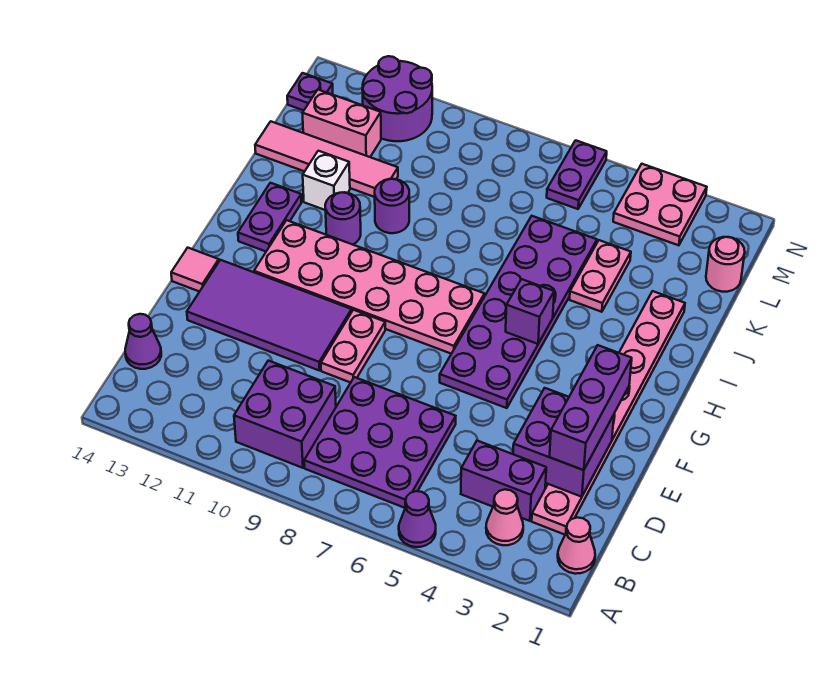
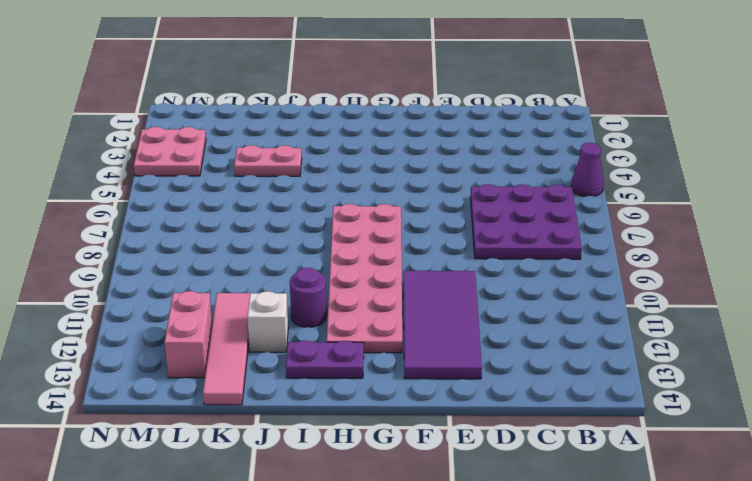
none -> pink cone B1 level 1
none -> pink cone B3 level 1
none -> purple brick B9:C10 level 1

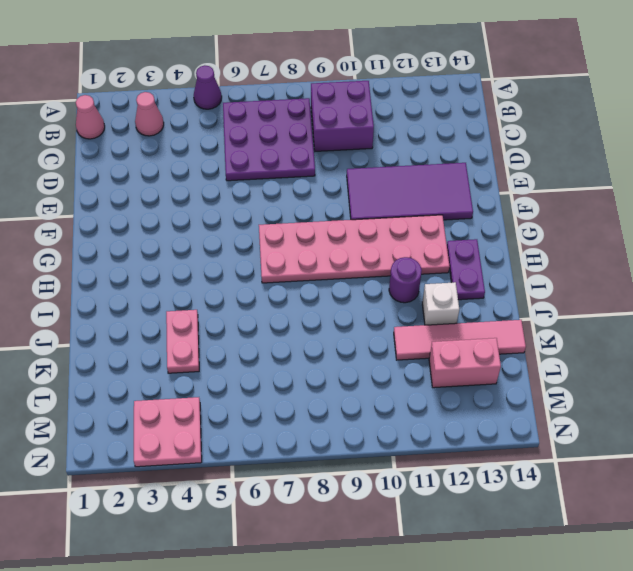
none -> pink plate C2:J2 level 1
none -> purple brick C3:C4 level 1
none -> purple cone C14 level 1

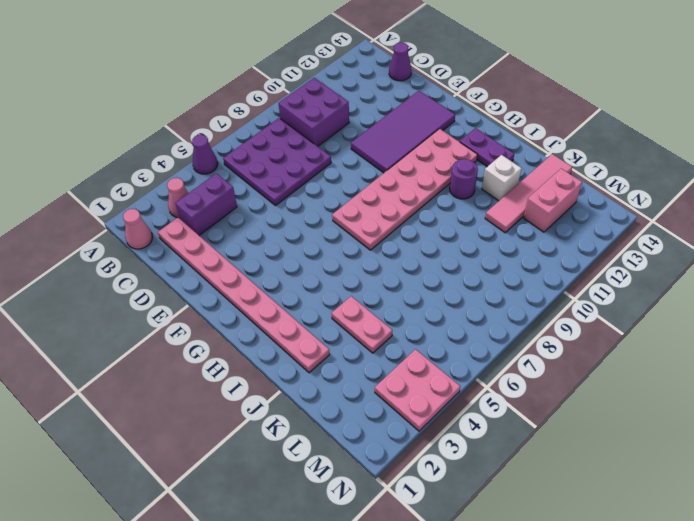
none -> pink plate E9:F9 level 1
none -> purple plate F5:K6 level 1
none -> pink tile F14 level 1

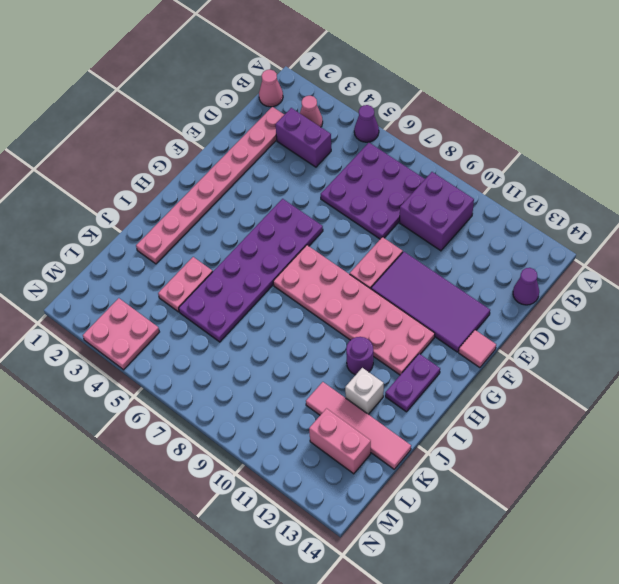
none -> purple round brick J10 level 1
none -> pink round brick L1 level 1
none -> purple plate M6:N6 level 1

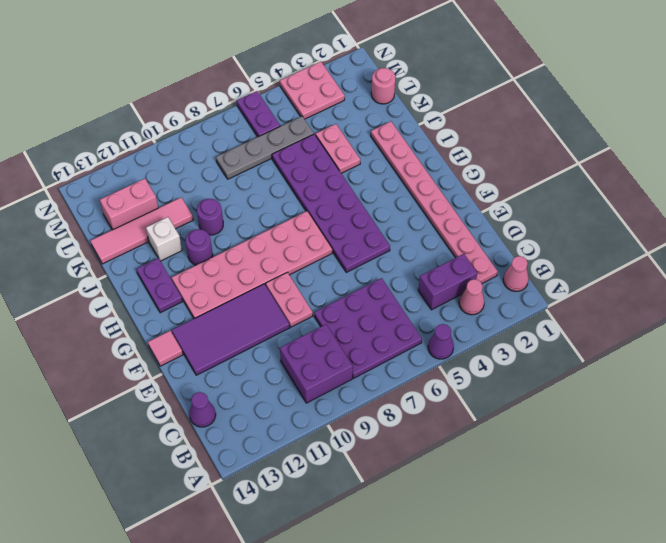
grey plate L5:L8 level 1 -> none
none -> purple round brick M11:N12 level 1
none -> purple plate M14 level 1
none -> purple brick D2:E3 level 2

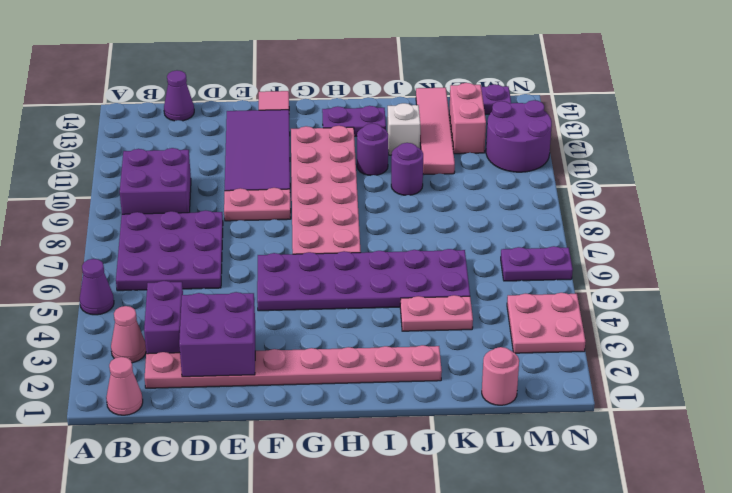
none -> purple brick H5 level 2
none -> purple brick D2:F2 level 3

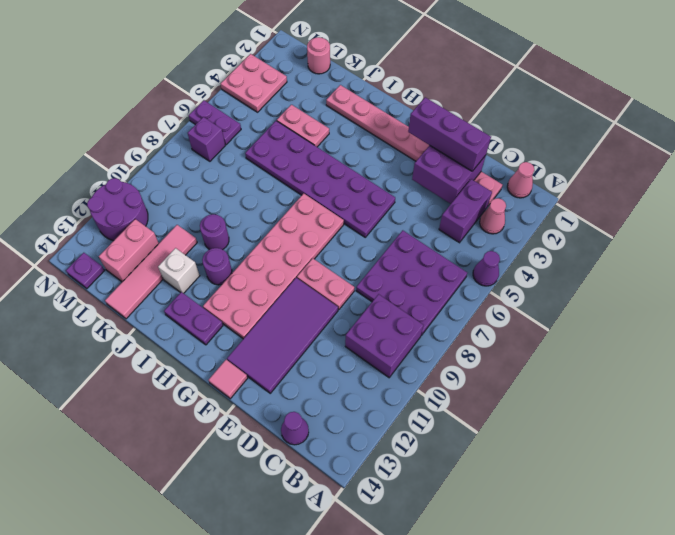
purple brick M7 level 1 -> purple brick H5 level 2

